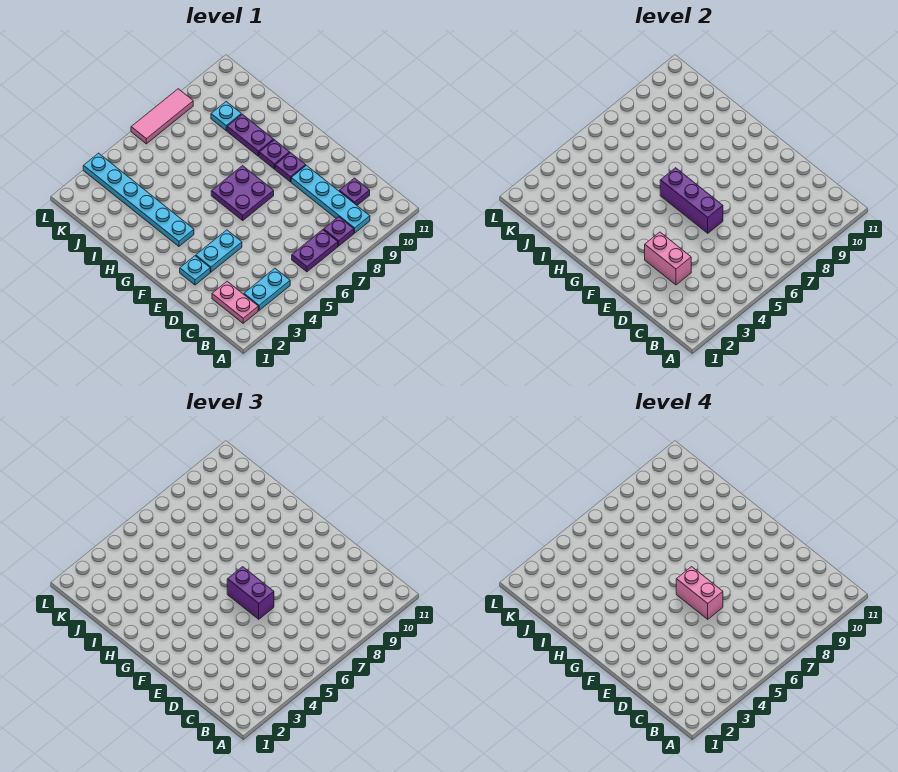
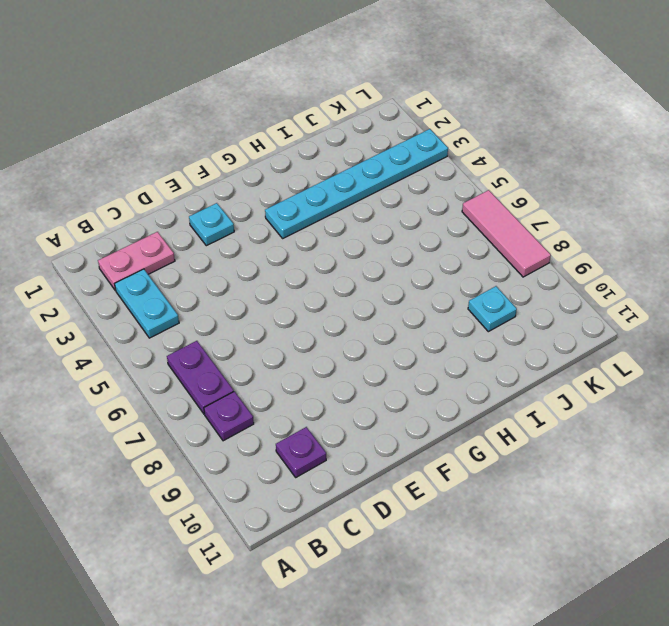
none -> cyan plate B9:E9 level 1
none -> cyan plate E3:E4 level 1
none -> purple plate F6:G7 level 1

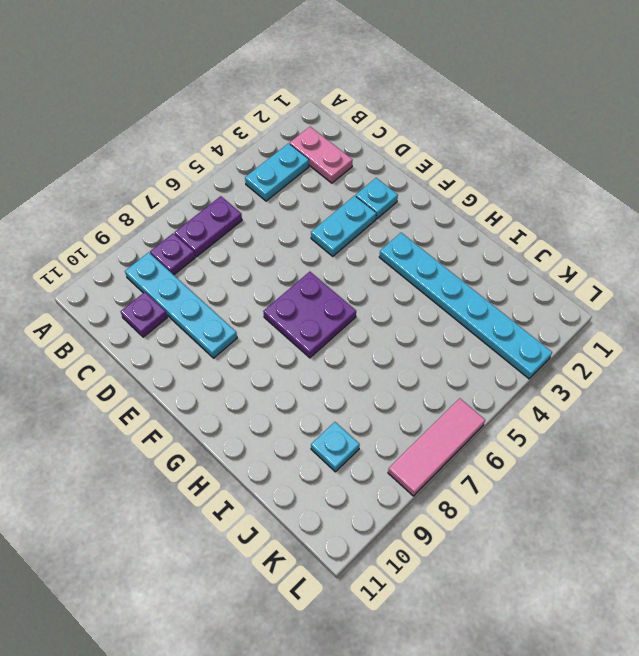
none -> purple plate F9 level 1
none -> purple plate G9 level 1
none -> purple plate H9:I9 level 1

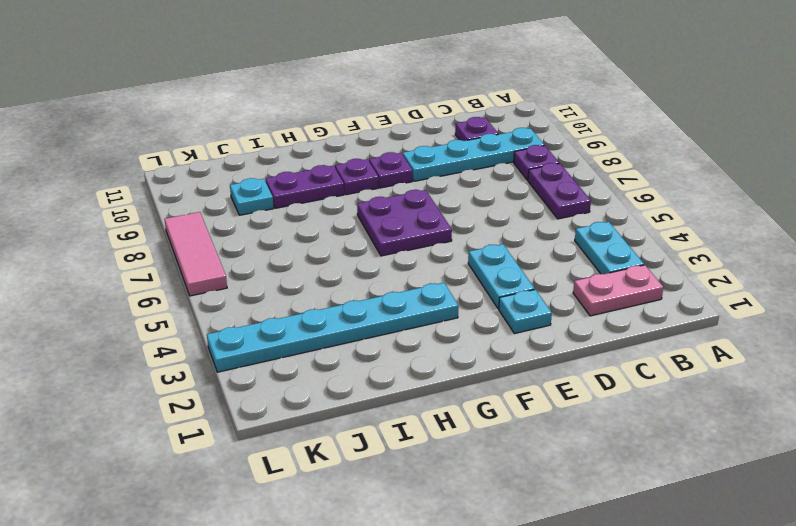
none -> pink brick D3:E3 level 2
none -> purple brick E6:G6 level 2
none -> purple brick E6:F6 level 3

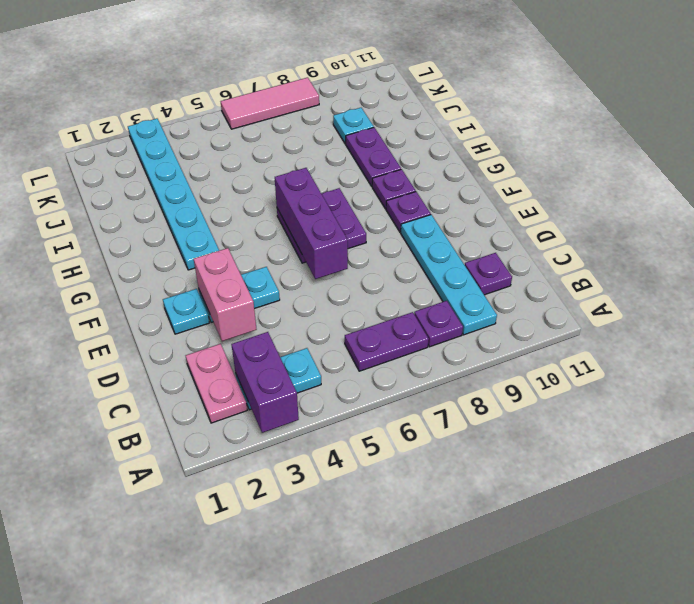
purple brick A3:B3 level 2 -> purple brick E6:F6 level 3
none -> pink brick E6:F6 level 4

